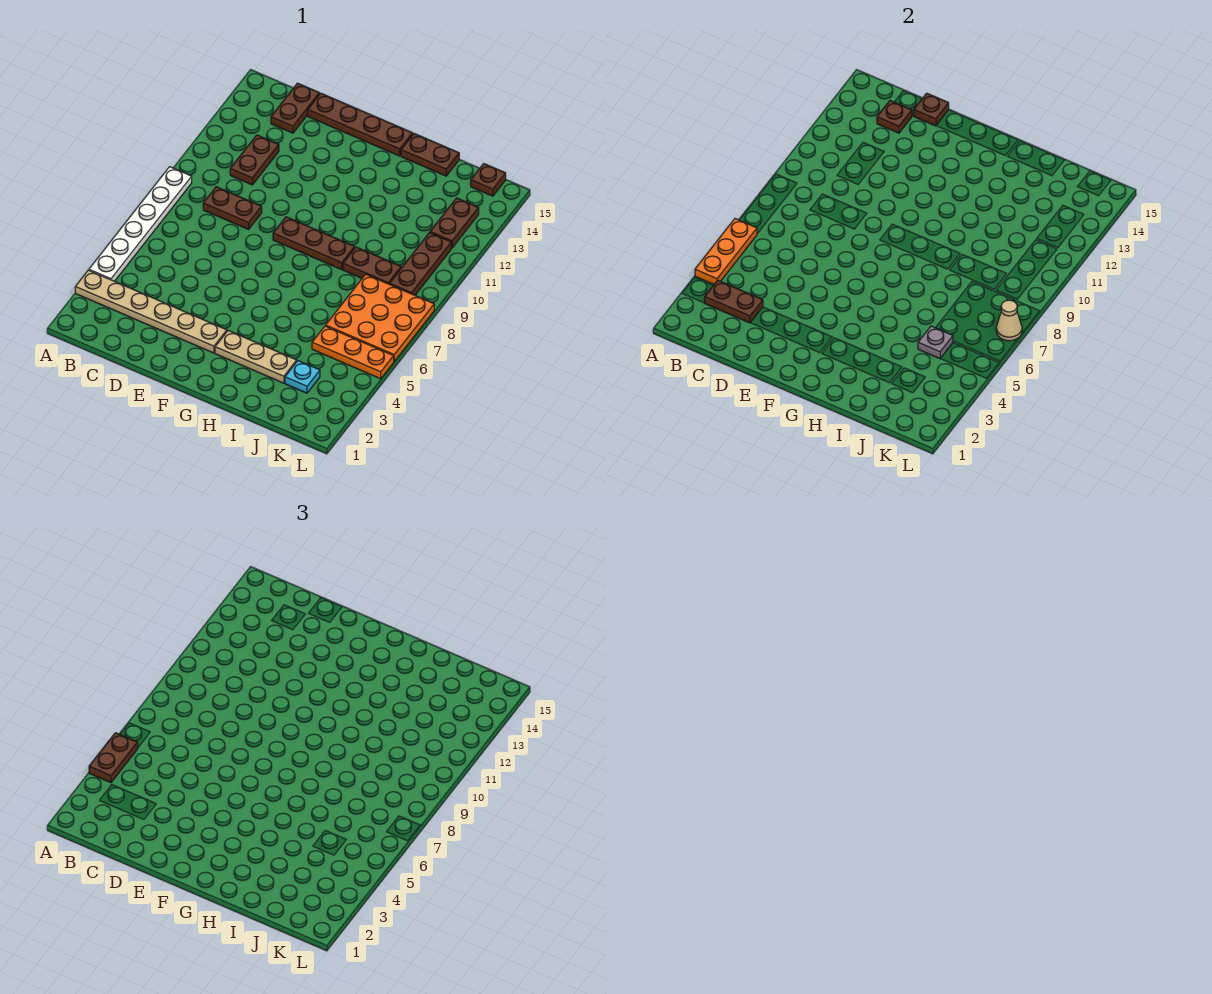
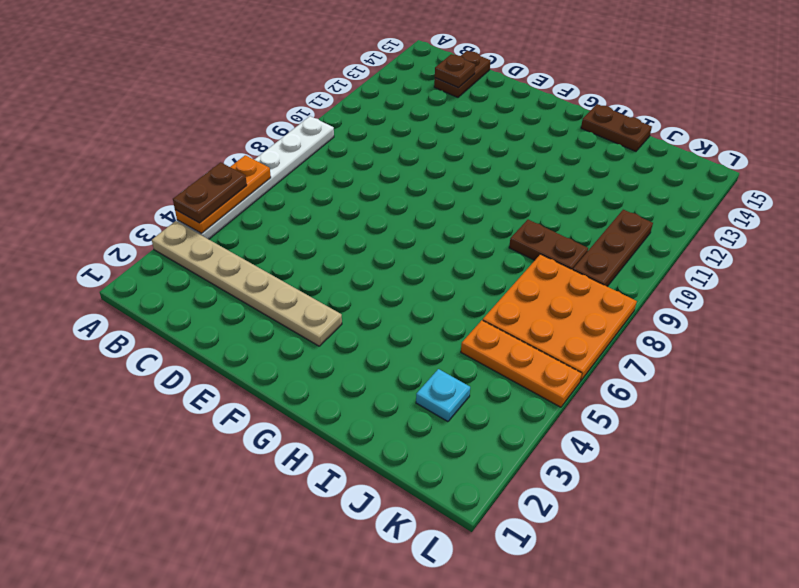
none -> brown plate C9:D9 level 1
none -> brown plate C11:C12 level 1
none -> brown plate D15:G15 level 1

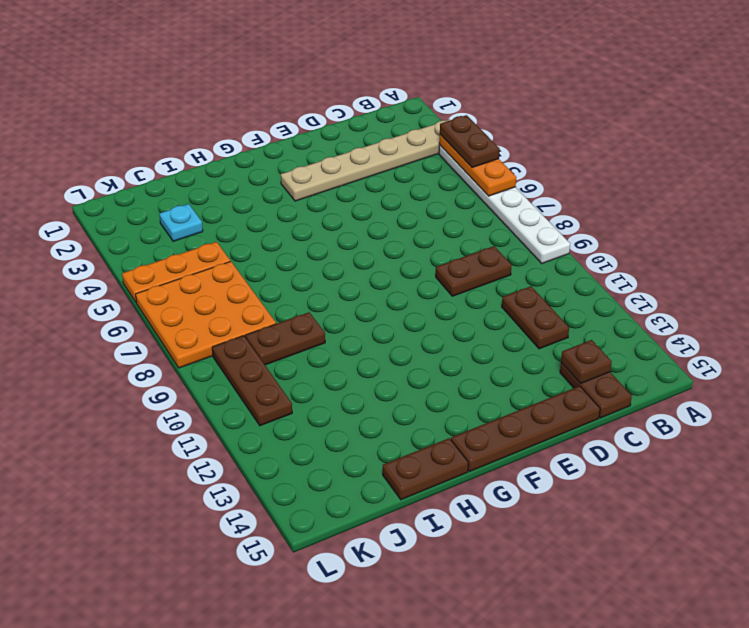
none -> brown plate F9:H9 level 1
none -> tan plate G3:I3 level 1
none -> brown plate K12:K13 level 1

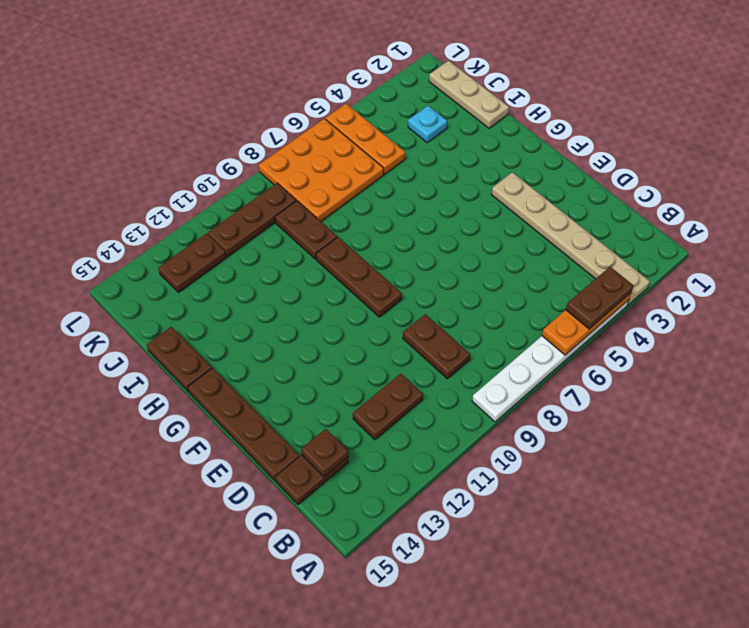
tan plate I1:K1 level 1 -> tan plate G3:I3 level 1
none -> brown plate K15 level 1
none -> brown plate B3:C3 level 2
none -> brown plate D15 level 2

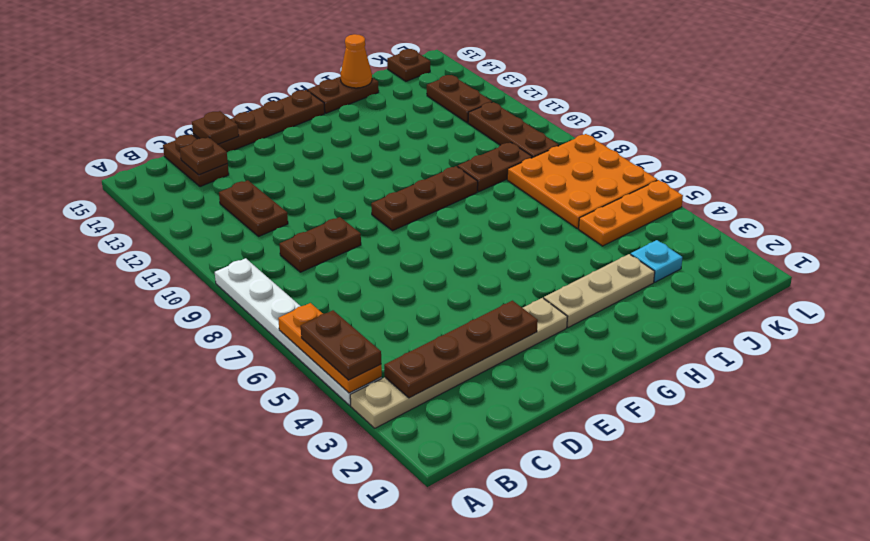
brown plate B3:E3 level 2 -> brown plate B3:C3 level 2
orange cone I15 level 2 -> none
none -> grey plate J5 level 2
none -> tan cone L7 level 2

